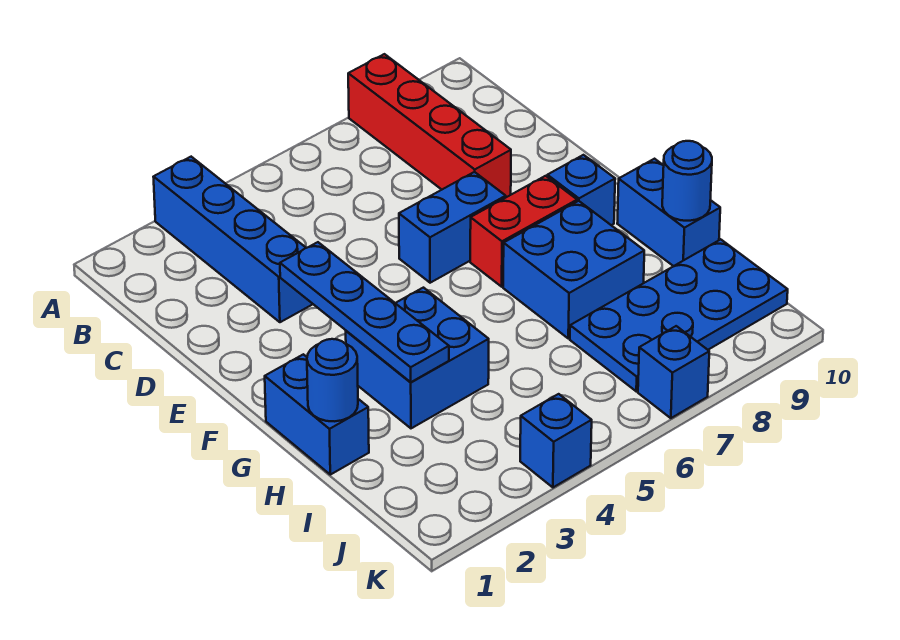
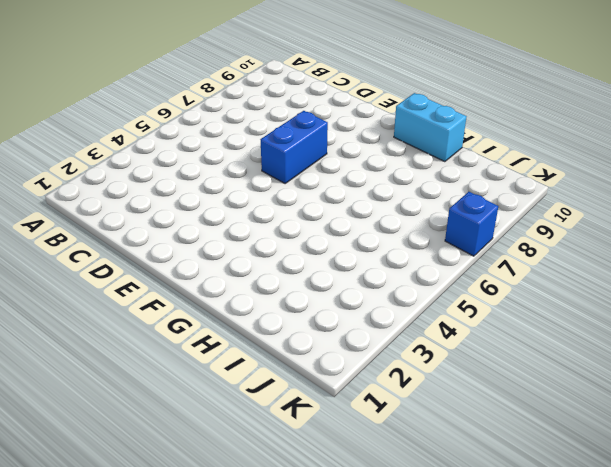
cyan brick G10:H10 level 1 -> blue brick G10:H10 level 1
none -> blue brick A3:D3 level 1
none -> red brick A8:D8 level 1
none -> red brick F7:F8 level 1

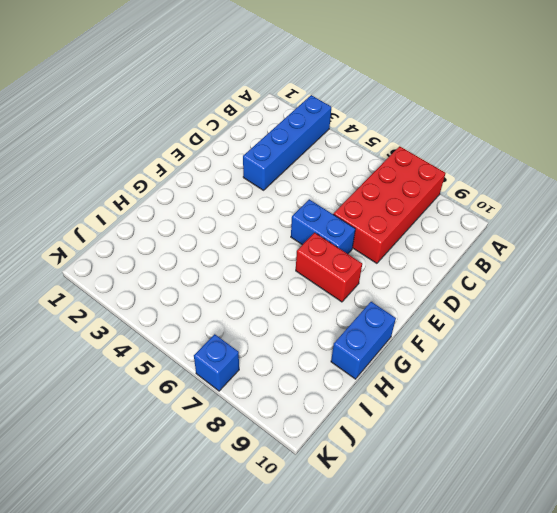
red brick A7:D8 level 1 -> red brick A8:D8 level 1
none -> blue brick F9 level 1
none -> blue brick G1:H1 level 1
none -> blue brick G3:H4 level 1

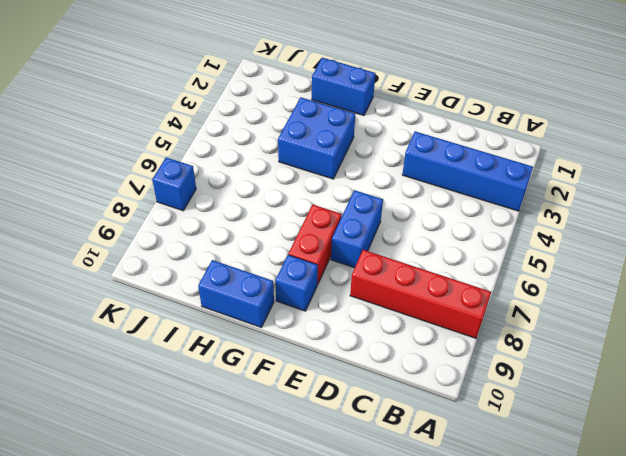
none -> blue brick G7:H8 level 1
none -> blue plate I7:J10 level 1
none -> blue brick K4 level 1

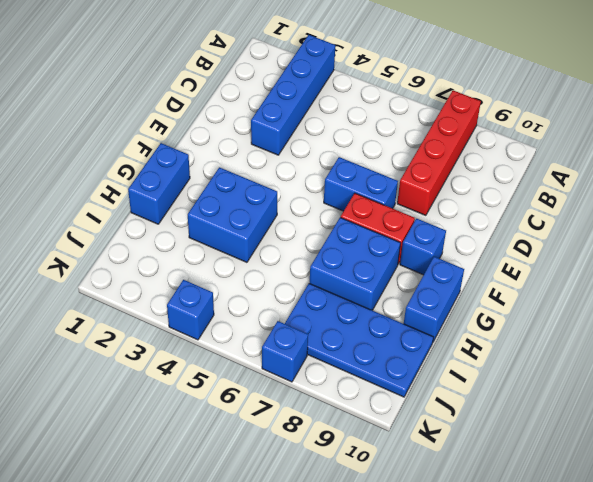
none -> blue plate E3:H3 level 2
none -> blue round brick H1 level 2
none -> blue round brick H10 level 2

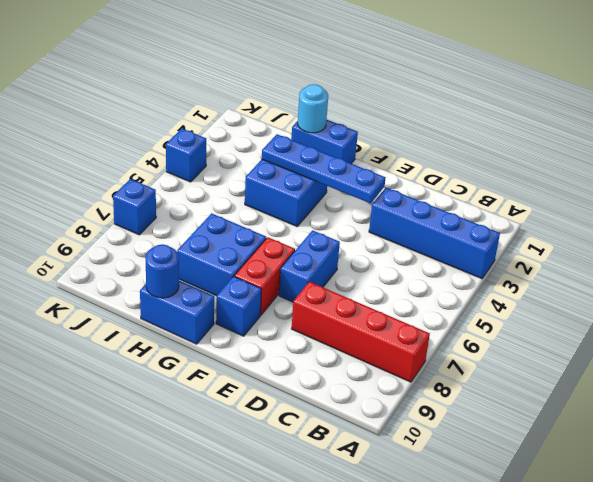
cyan round brick H1 level 2 -> blue round brick H1 level 2
none -> blue plate I7:J10 level 1

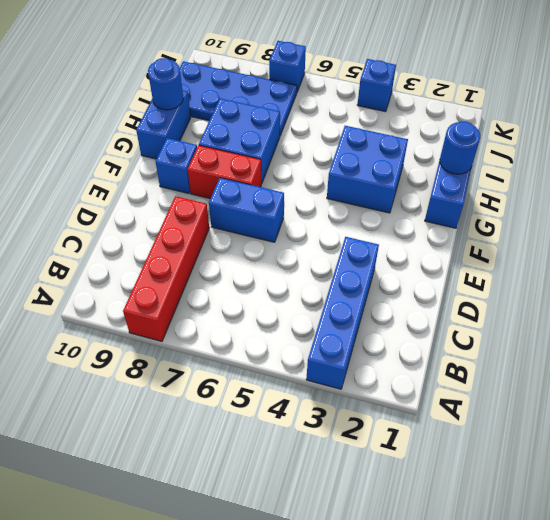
none -> blue plate E3:H3 level 2

